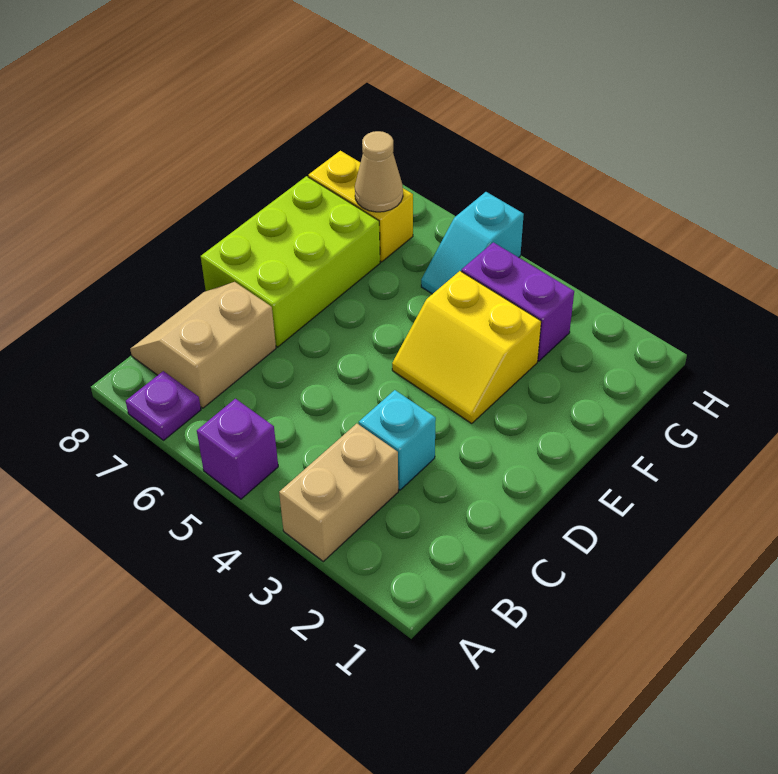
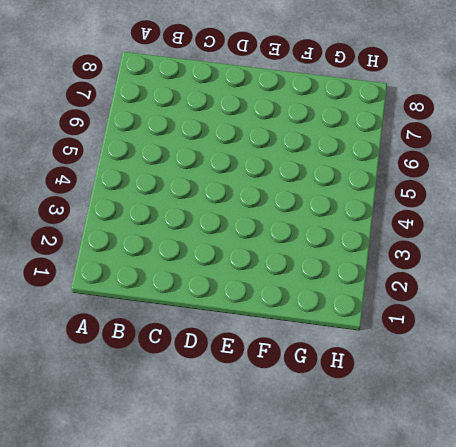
none -> tan brick A3:B3 level 1
none -> purple brick A5 level 1

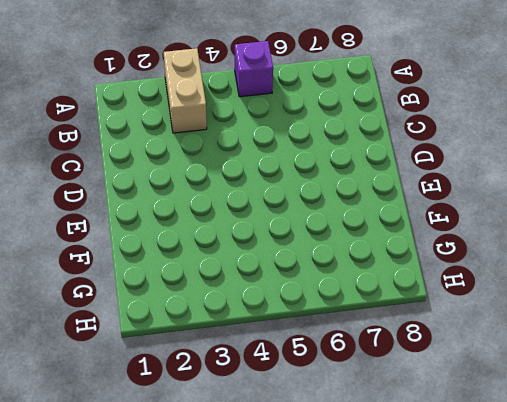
none -> purple plate A7 level 1
none -> tan slope B7:C8 level 1 top 7

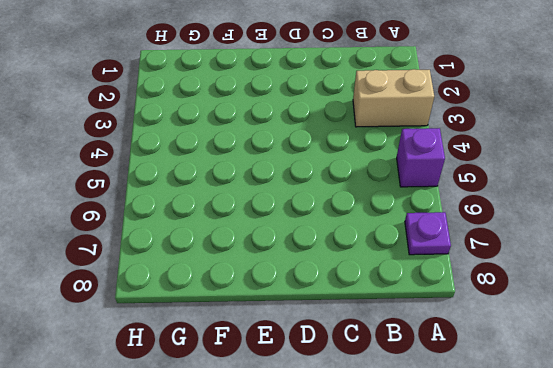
none -> tan slope B7:C8 level 1 top 7
none -> cyan brick C3 level 1

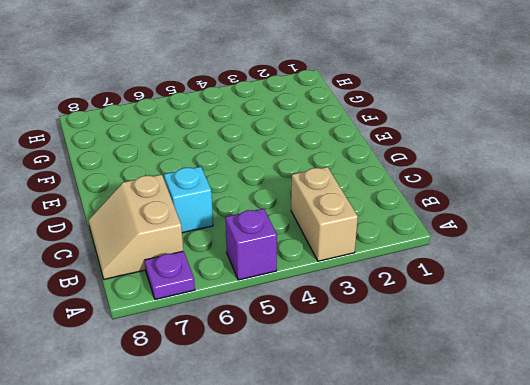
cyan brick C6 level 1 -> cyan brick C3 level 1
none -> lime brick D7:F8 level 1
none -> yellow slope E3:F4 level 1 top F

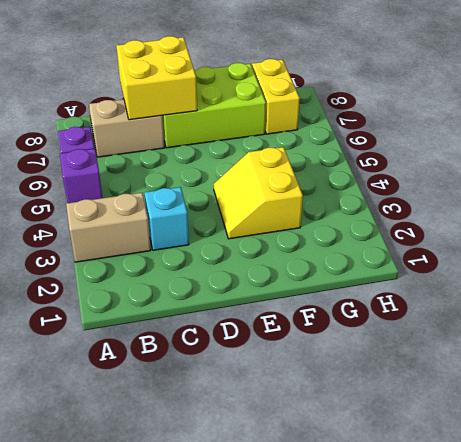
yellow brick C7:D8 level 2 -> none
none -> purple brick G3:G4 level 1
none -> cyan slope G5:H5 level 1 top H

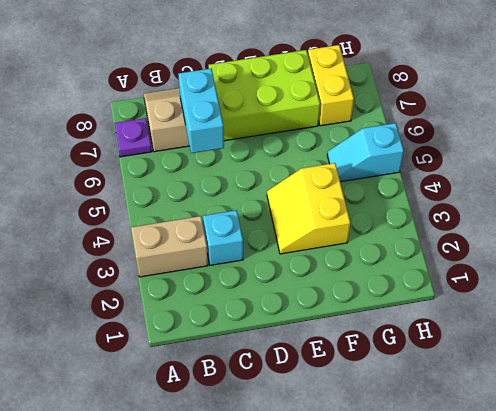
cyan brick C6:C7 level 2 -> none
none -> purple brick A5 level 1
none -> purple brick G3:G4 level 1

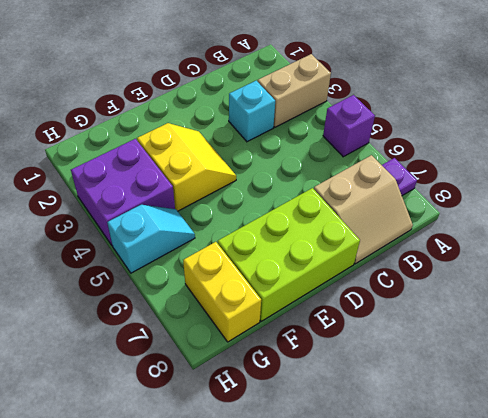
purple brick G3:H4 level 1 -> purple brick G3:G4 level 1
none -> tan cone G7 level 2

